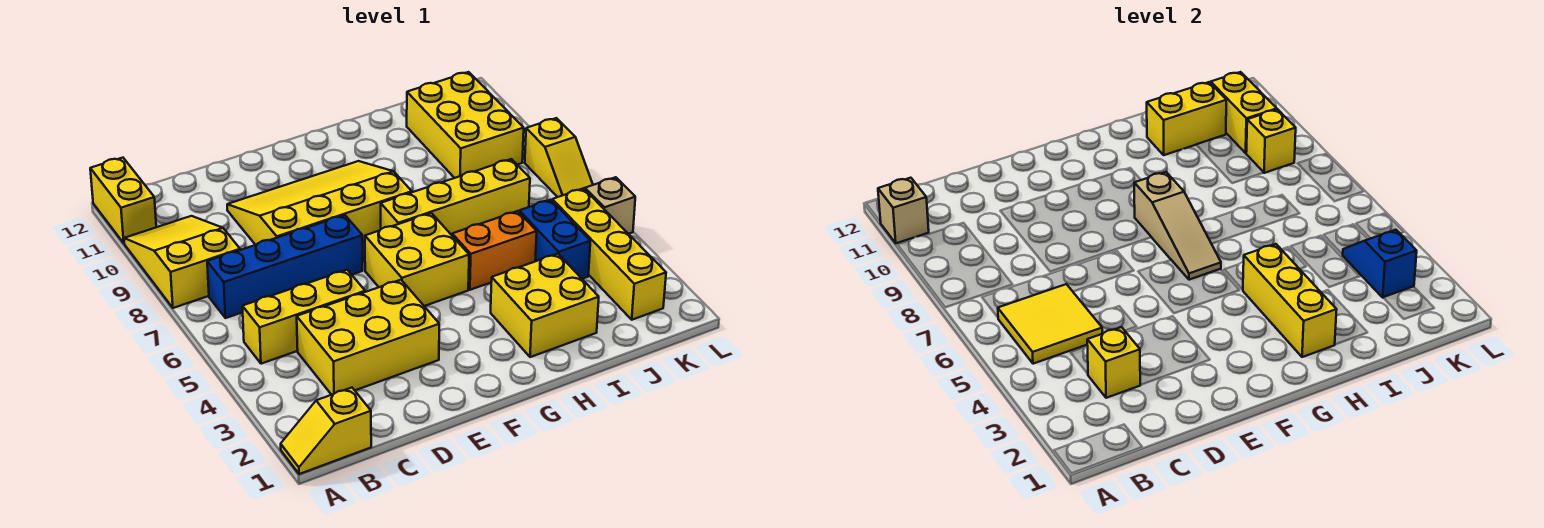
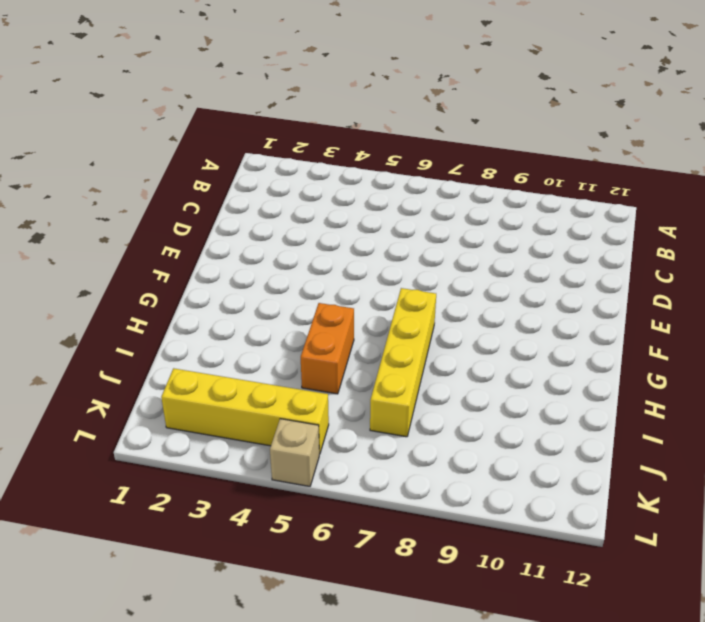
none -> yellow slope A1:B1 level 1 top B
none -> yellow slope A8:B10 level 1 top 8
none -> yellow brick A11:A12 level 1

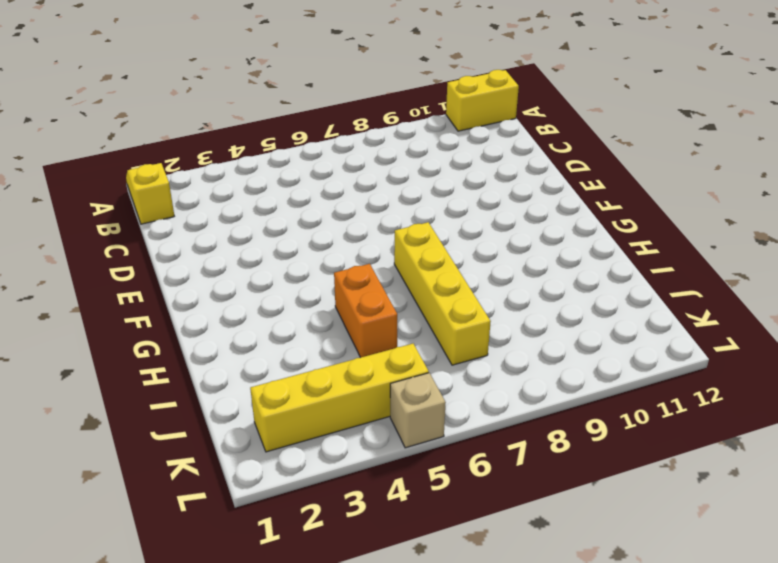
none -> yellow slope A8:B10 level 1 top 8
none -> yellow brick B5:D5 level 1
none -> blue brick B7:E7 level 1

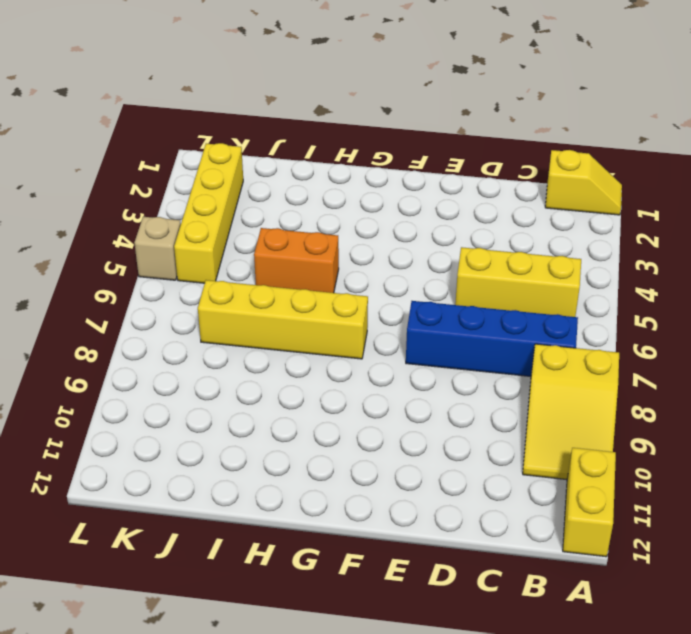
none -> yellow brick C3:E4 level 1
none -> yellow slope D8:G10 level 1 top 8
none -> yellow brick F5:G6 level 1

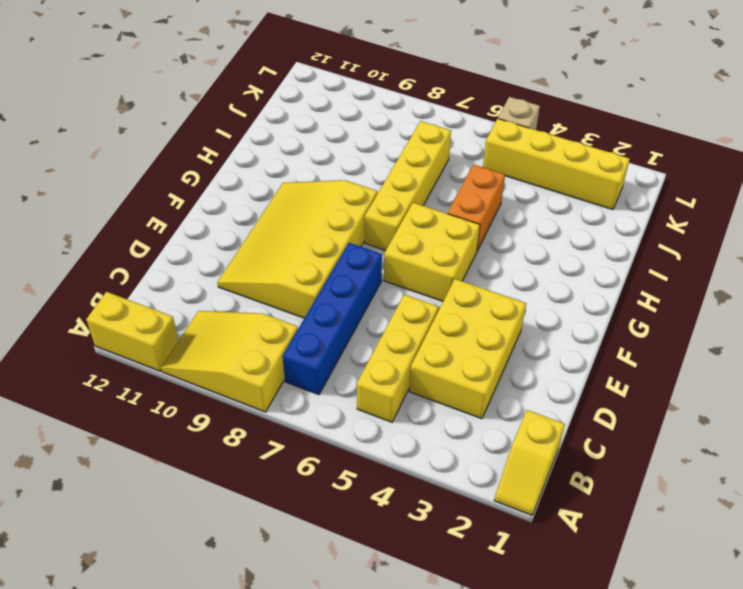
none -> yellow brick H2:I3 level 1
none -> blue brick J4:J5 level 1
none -> yellow brick J9:K11 level 1

